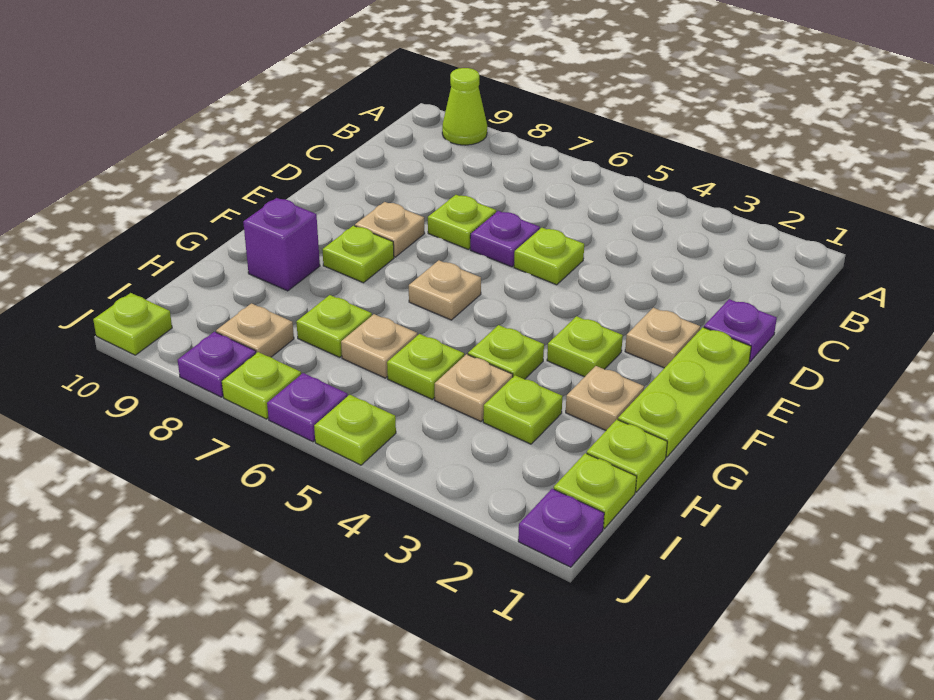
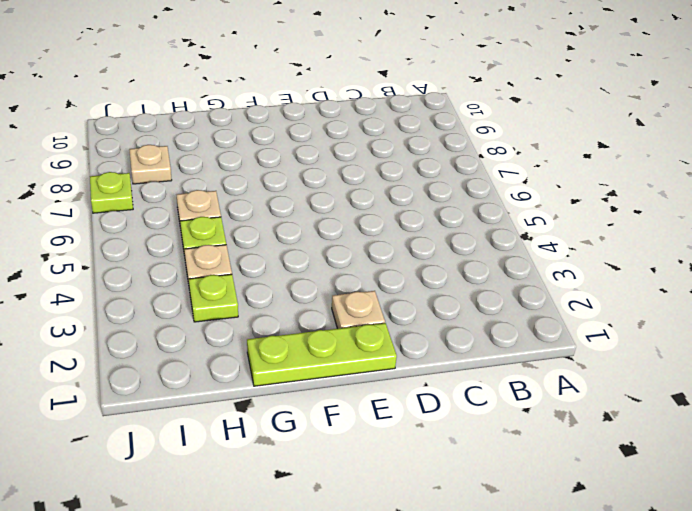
none -> lime cone A9 level 1
none -> purple plate D1 level 1
none -> lime plate D5 level 1

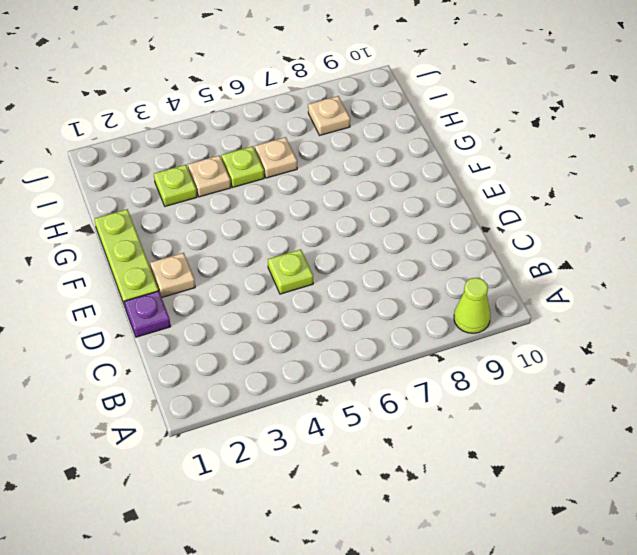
none -> purple plate D6 level 1
none -> lime plate D7 level 1
none -> tan plate E8 level 1

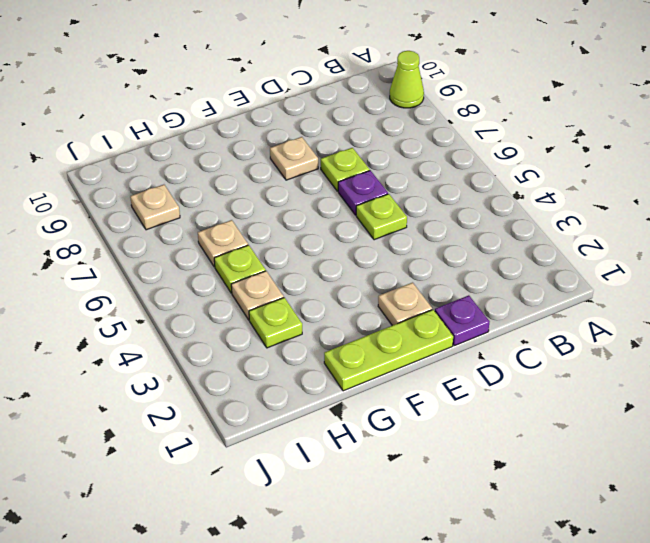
none -> lime plate F3 level 1
none -> tan plate F6 level 1
none -> lime plate F8 level 1

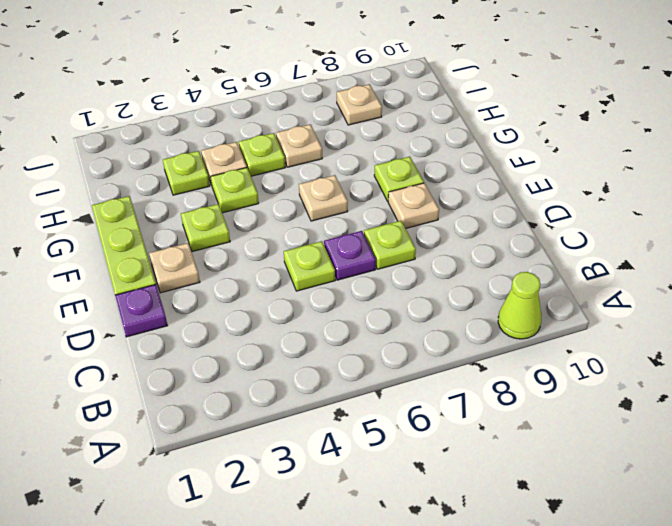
none -> tan plate G2 level 1
none -> purple brick G9 level 1
none -> lime plate H1 level 1

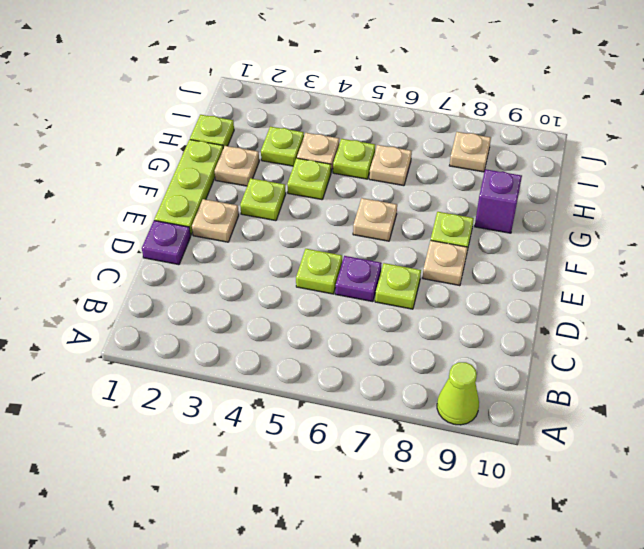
none -> lime plate H7 level 1
none -> lime plate I1 level 1
none -> purple plate J1 level 1

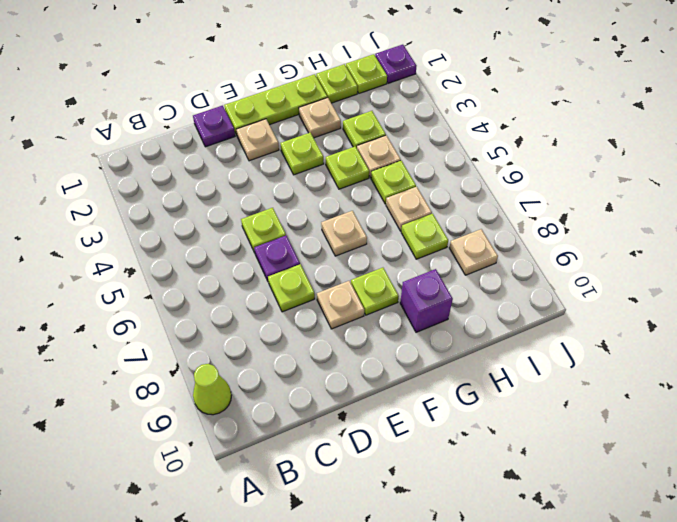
none -> lime plate J5 level 1
none -> purple plate J6 level 1
none -> lime plate J7 level 1

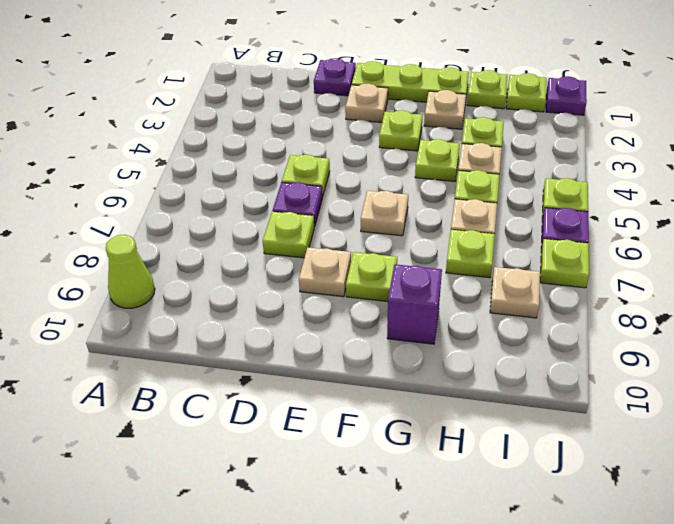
none -> purple plate J8 level 1
none -> lime plate J10 level 1

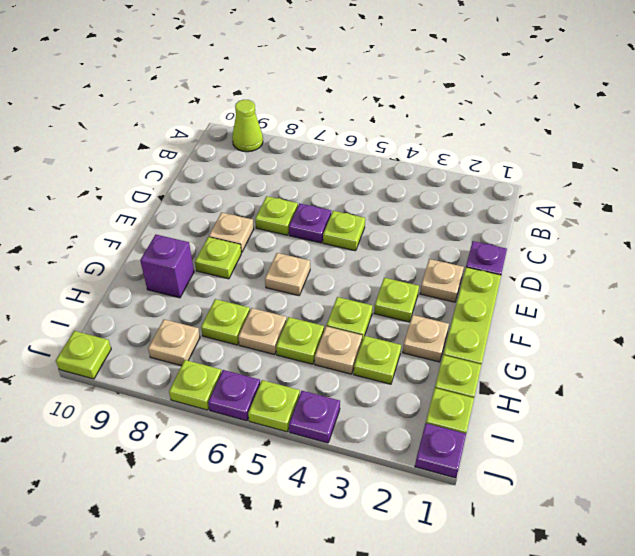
purple plate J4 level 1 -> purple plate J8 level 1

